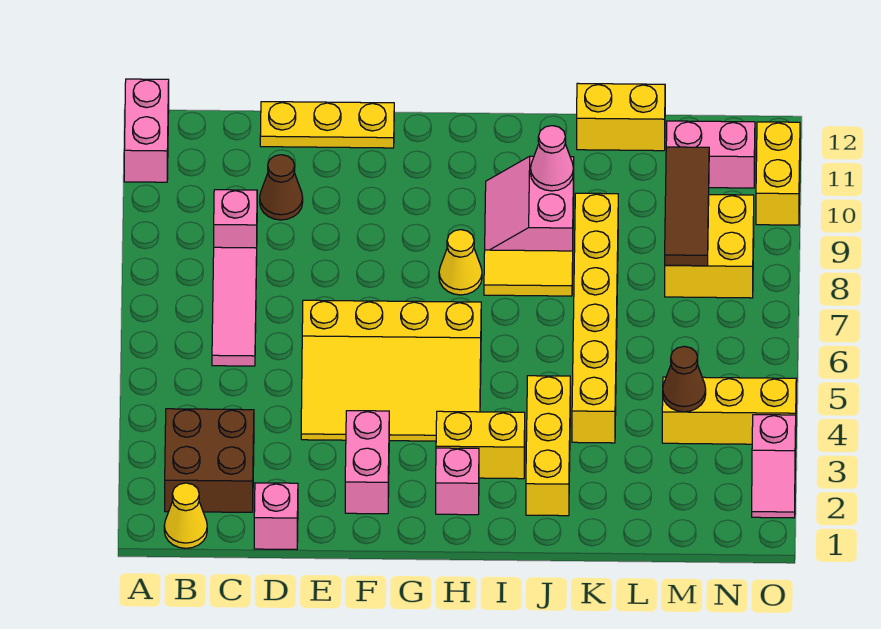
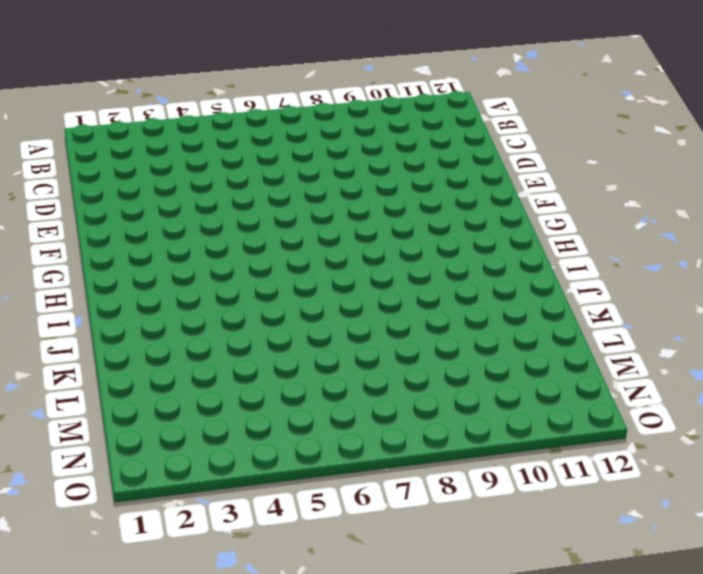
none -> pink brick A11:A12 level 1
none -> yellow cone B1 level 1
none -> brown brick B2:C3 level 1

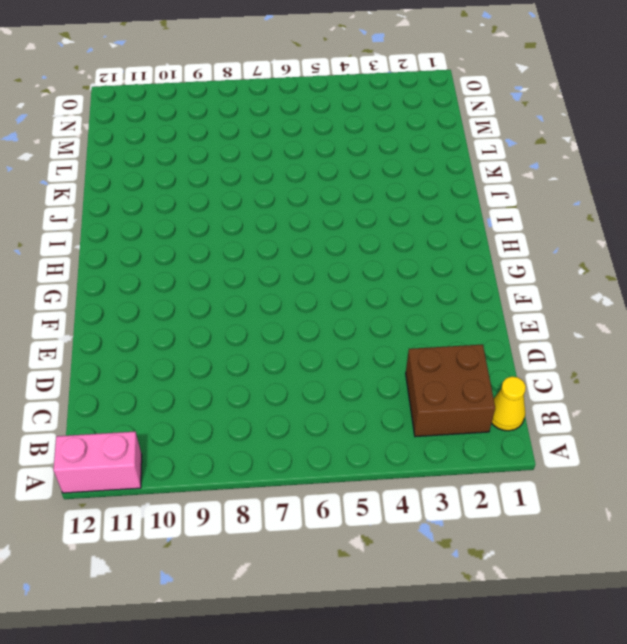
none -> pink tile C6:C8 level 1
none -> pink brick C9 level 1
none -> pink brick D1 level 1

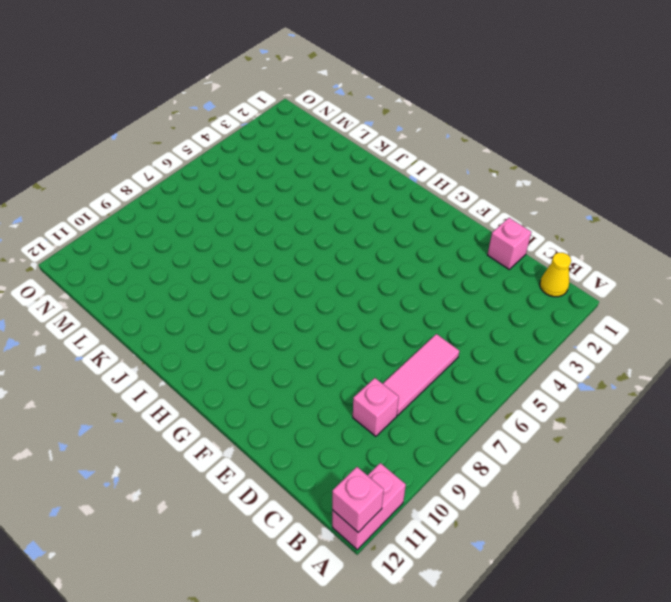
pink brick A12 level 2 -> pink brick H2 level 1
none -> brown brick B2:C3 level 1
none -> brown cone D10 level 1
none -> yellow plate D12:F12 level 1

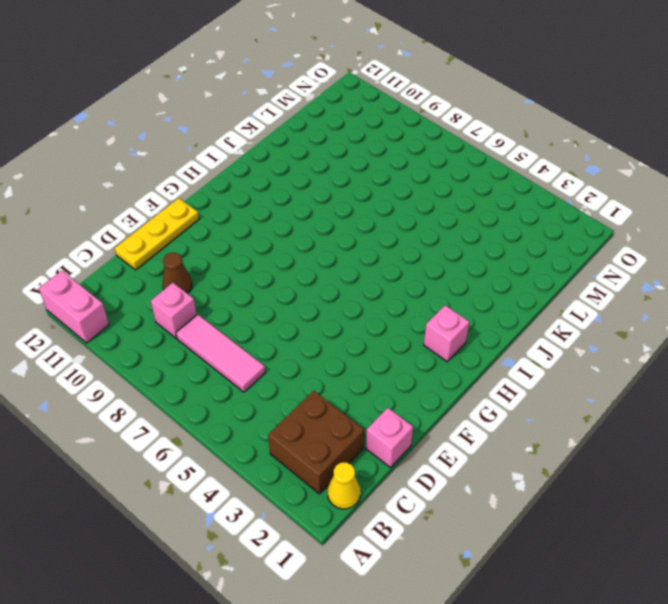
none -> yellow slope E4:H6 level 1 top 6
none -> pink brick F2:F3 level 1
none -> yellow brick H3:I3 level 1

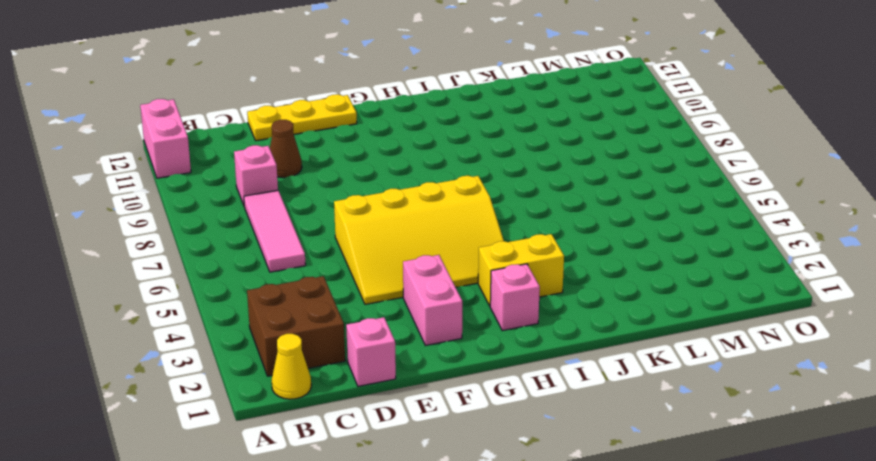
none -> yellow cone H8 level 1
none -> yellow tile I8:J8 level 1
none -> pink slope I9:J10 level 1 top J

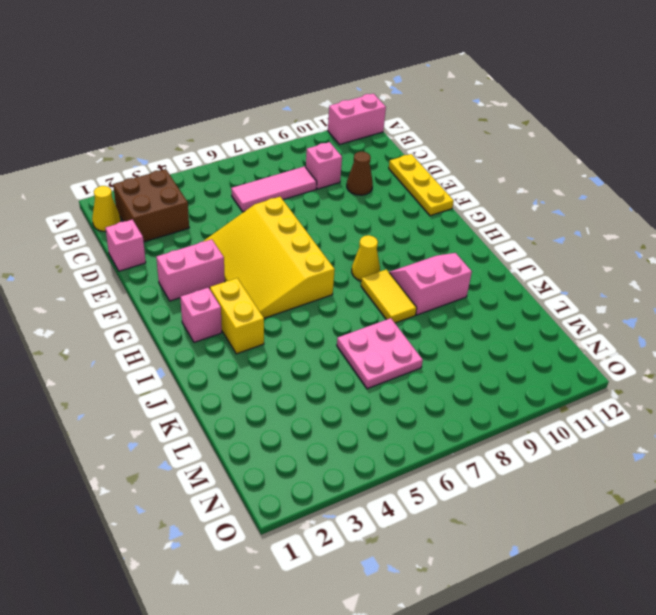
pink plate K6:L7 level 1 -> yellow brick K4:K9 level 1
none -> yellow brick J2:J4 level 1
none -> yellow brick K12:L12 level 1
none -> yellow brick M4:O4 level 1

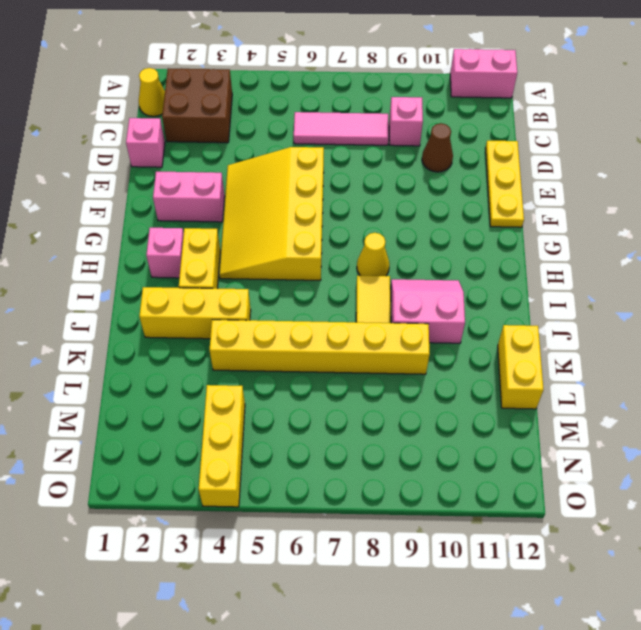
none -> yellow brick M8:N9 level 1
none -> pink brick M11:N11 level 1
none -> pink slope O2:O3 level 1 top 3

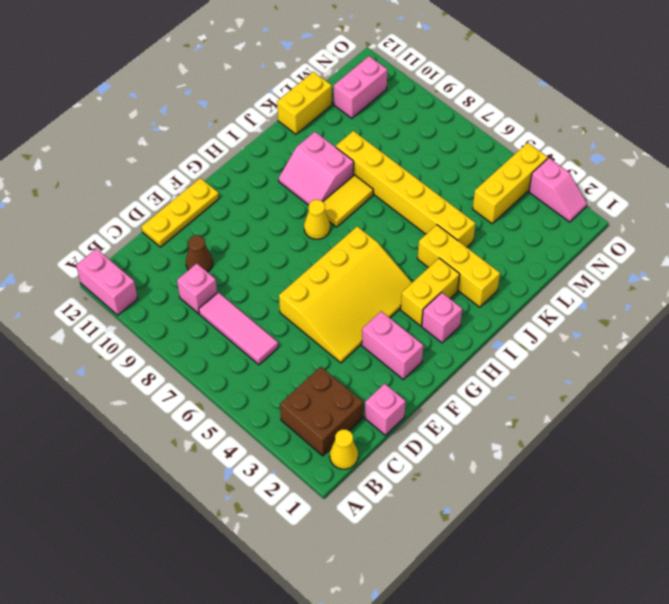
none -> yellow brick M8:N9 level 1
none -> yellow brick O10:O11 level 1
none -> pink cone J10 level 2

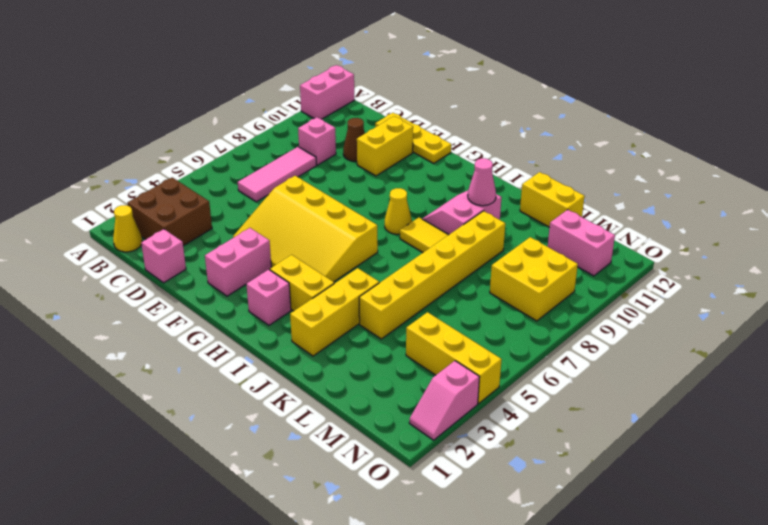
yellow brick E10:E11 level 1 -> yellow brick O10:O11 level 1
none -> brown cone M4 level 2
none -> brown tile M8:M10 level 2

